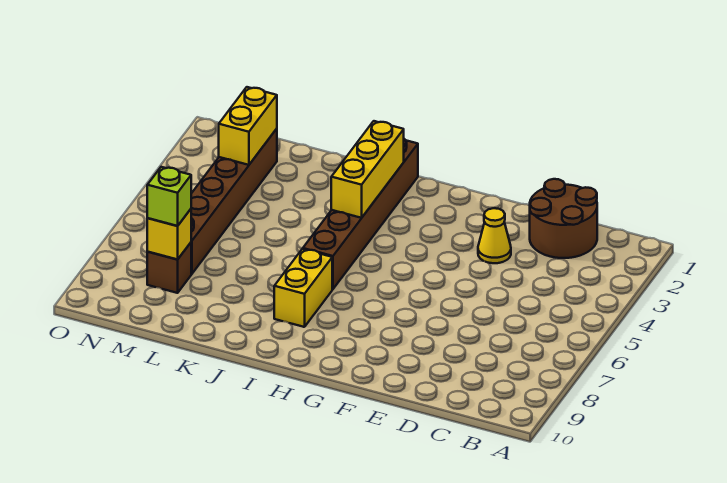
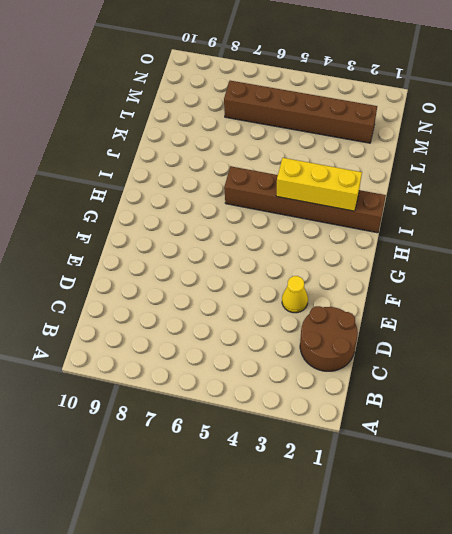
none -> yellow brick I7:I8 level 1
none -> brown brick M8 level 1

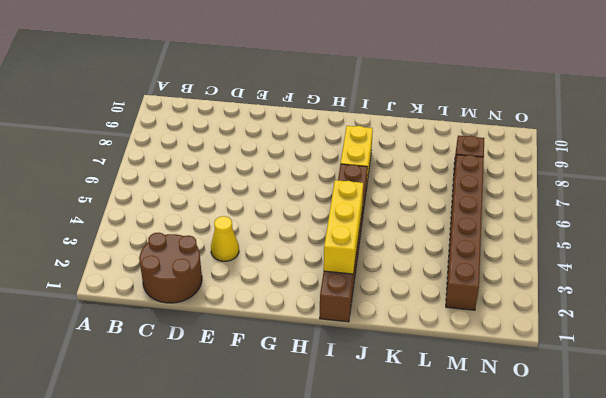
none -> yellow brick M2:M3 level 2
none -> yellow brick M8 level 2

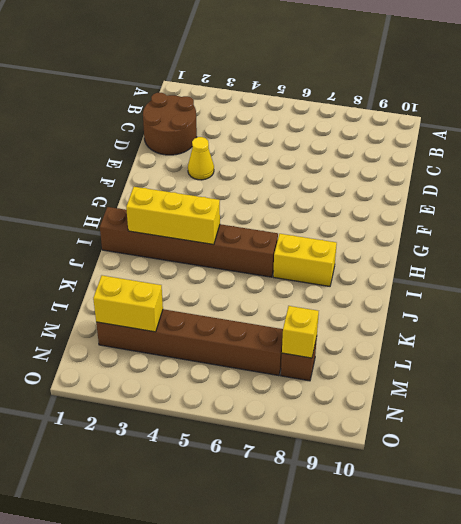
none -> lime brick M8 level 3

